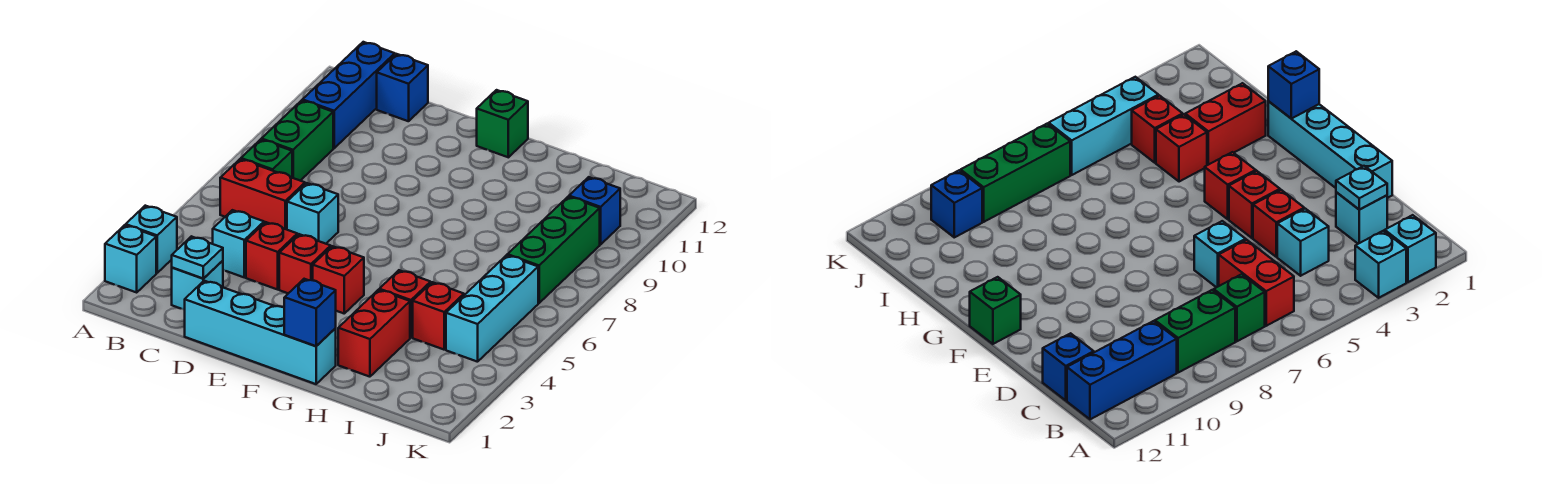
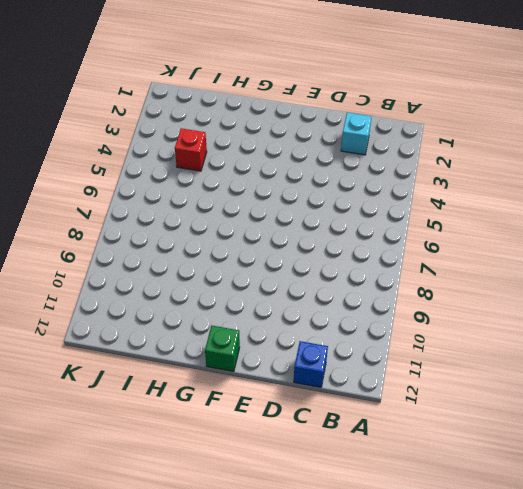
none -> cyan brick A2 level 1
none -> cyan brick A3 level 1
none -> red brick B6:C6 level 1

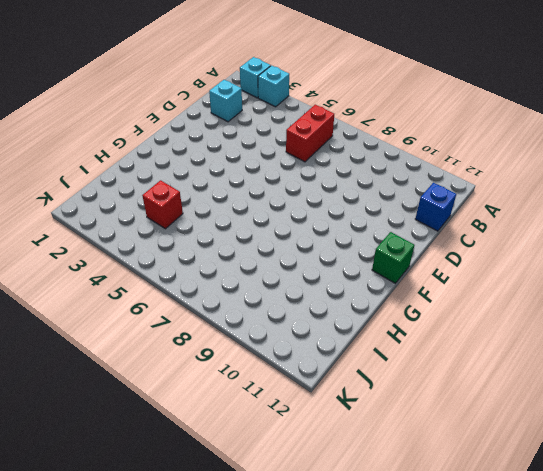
none -> green brick B7 level 1
none -> green brick B8:B9 level 1
none -> blue brick B10:B12 level 1

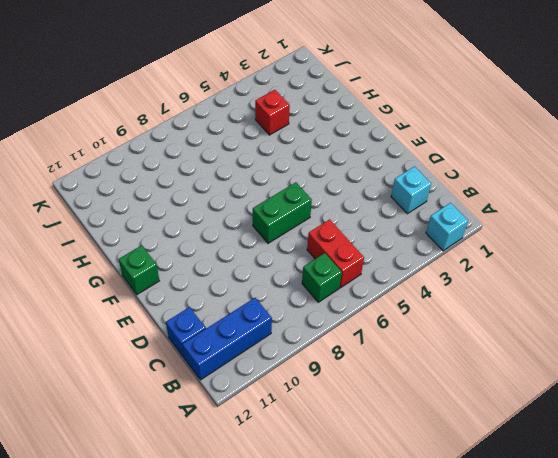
green brick E6:E7 level 1 -> green brick B8:B9 level 1
none -> cyan brick A3 level 1
none -> cyan brick C4 level 1
none -> cyan brick D1:G1 level 1

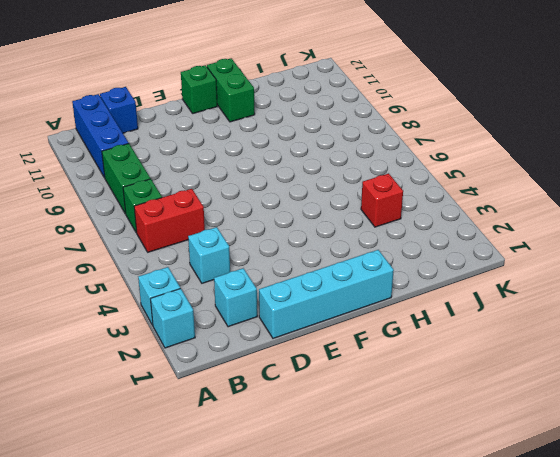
green brick G11:G12 level 1 -> none
none -> red brick D4 level 1
none -> cyan brick D6 level 1
none -> red brick E4 level 1

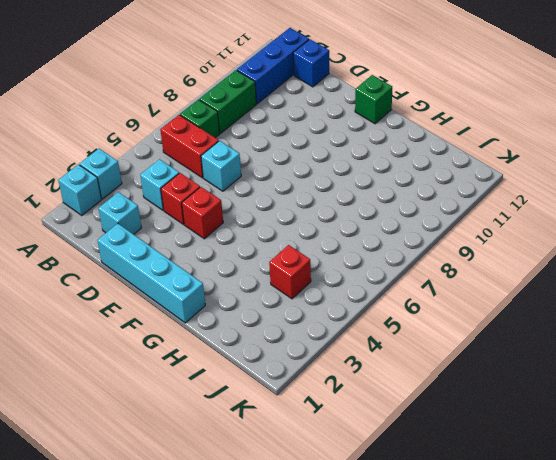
none -> red brick F4 level 1
none -> red brick H2:H3 level 1
none -> red brick H4 level 1

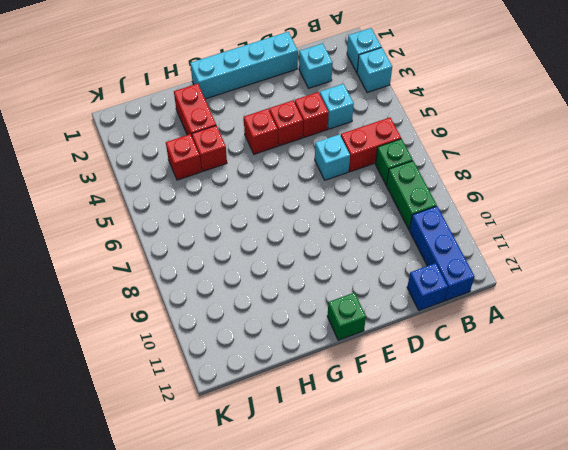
none -> cyan brick J4:J6 level 1
none -> green brick J7:J9 level 1
none -> blue brick J10 level 1

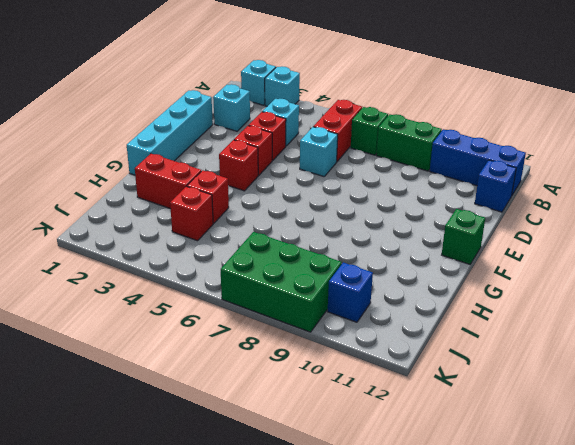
green brick J7:K9 level 1 -> green brick J7:J9 level 1
none -> cyan brick J4:J6 level 1
none -> cyan plate C2 level 2
none -> blue brick G1 level 2

